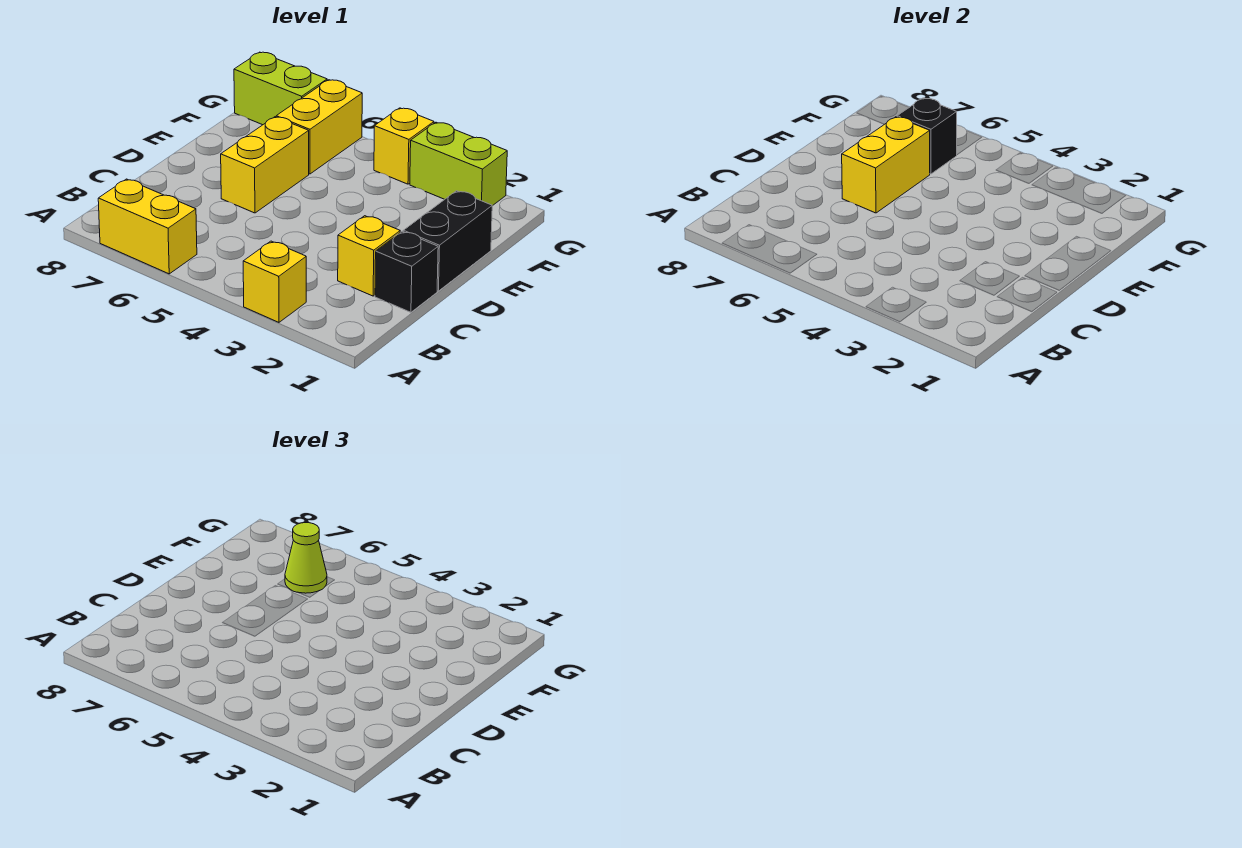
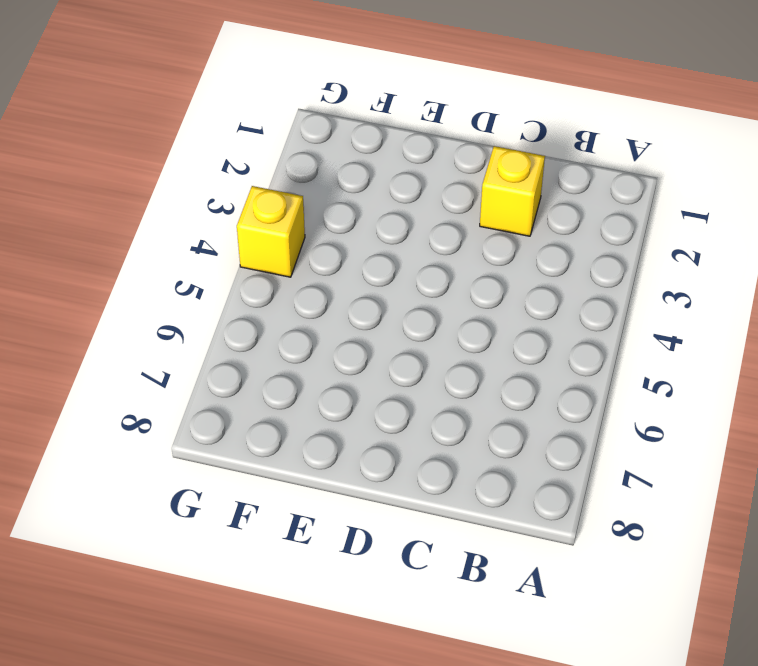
none -> yellow brick A3 level 1
none -> yellow brick A6:A7 level 1
none -> black brick C1 level 1

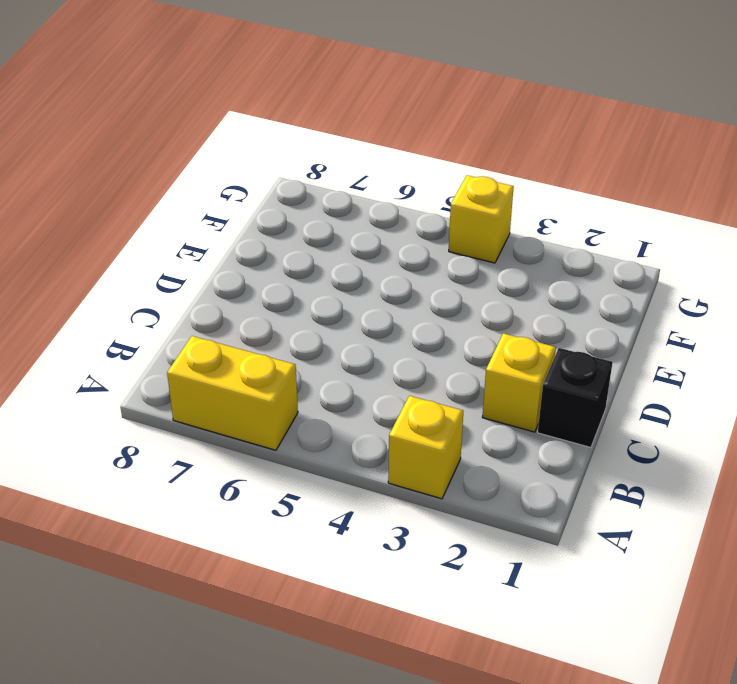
none -> black brick D1:E1 level 1
none -> yellow brick D6:E6 level 1
none -> yellow brick F6:G6 level 1

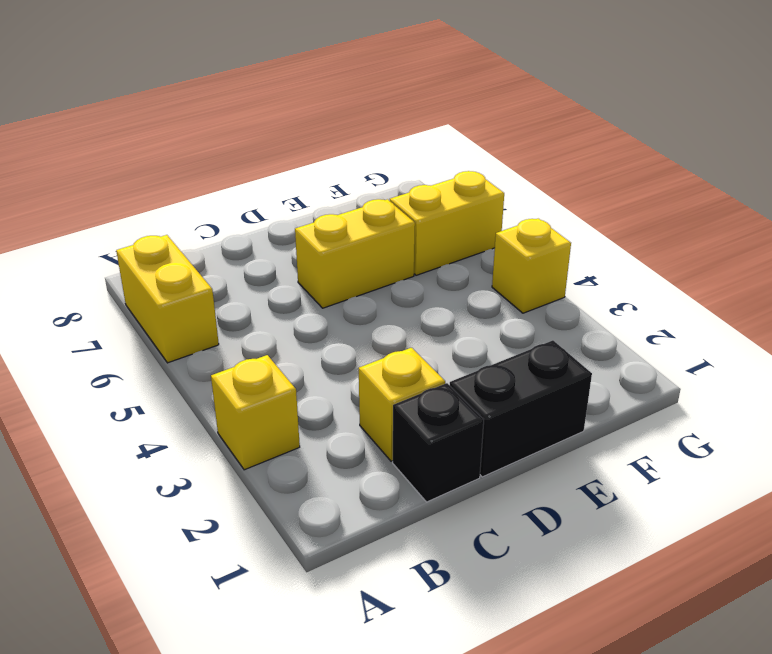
none -> lime brick G2:G3 level 1
none -> lime brick G7:G8 level 1
none -> yellow brick D6:E6 level 2

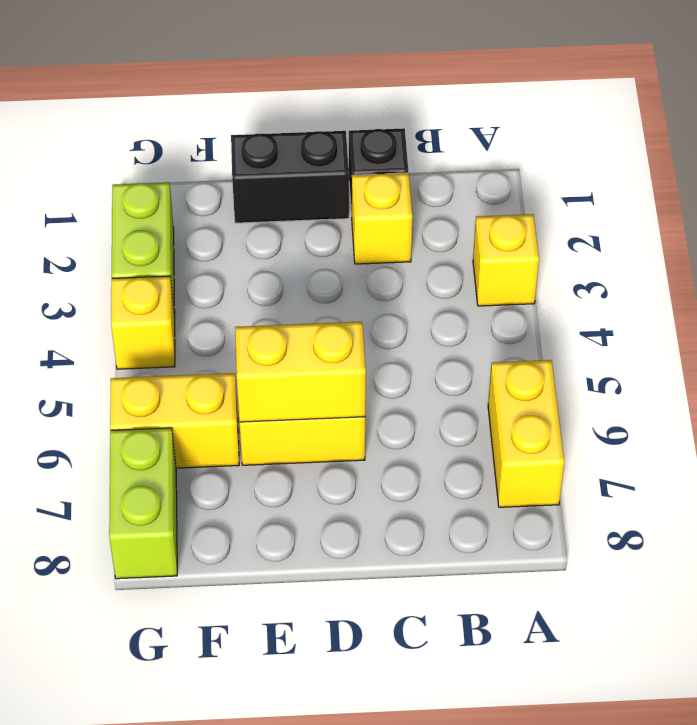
none -> black brick F6 level 2
none -> lime cone F6 level 3

